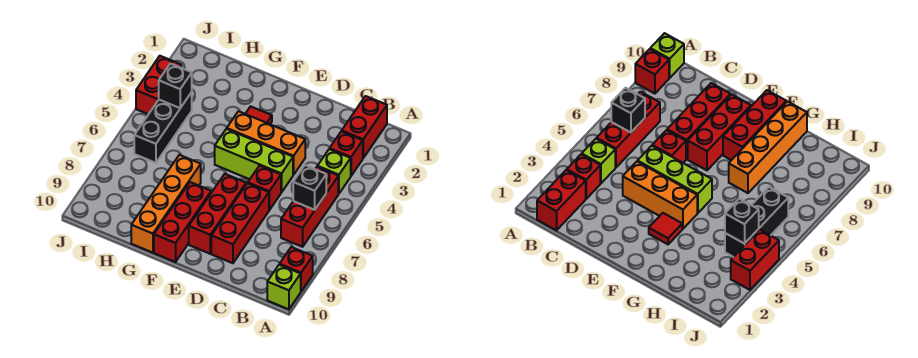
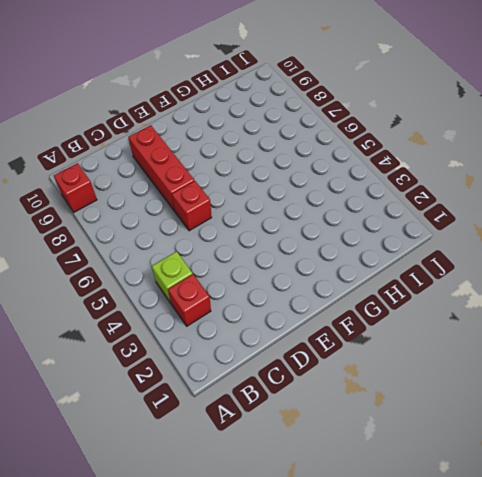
none -> lime brick A10 level 1
none -> red brick B1:B2 level 1
none -> red brick B5:B7 level 1

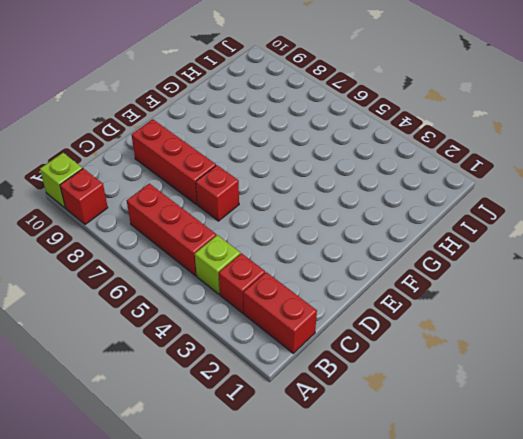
none -> orange brick D4:F4 level 1
none -> lime brick D5:F5 level 1
none -> red brick E7:E9 level 1

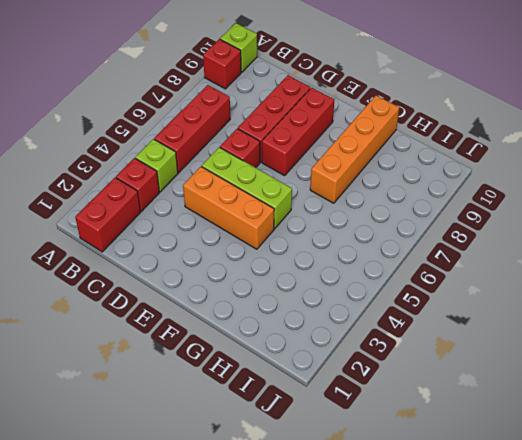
none -> red tile F3 level 1
none -> red brick F8:F10 level 1
none -> black brick I4:I6 level 1

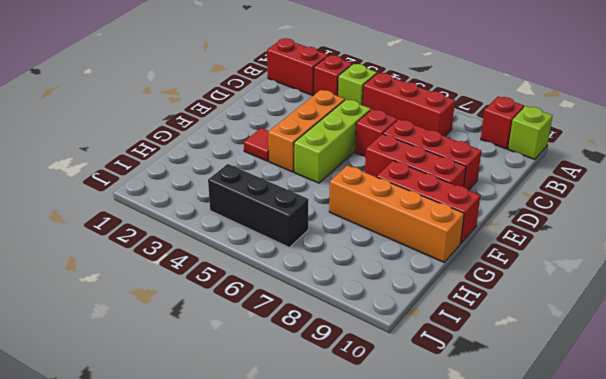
none -> red brick J3:J4 level 1
none -> black brick B6 level 2
none -> black brick I4 level 2

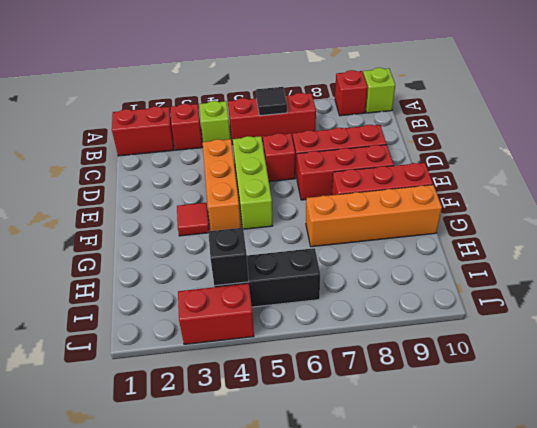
black tile B6 level 2 -> black brick B6 level 2

